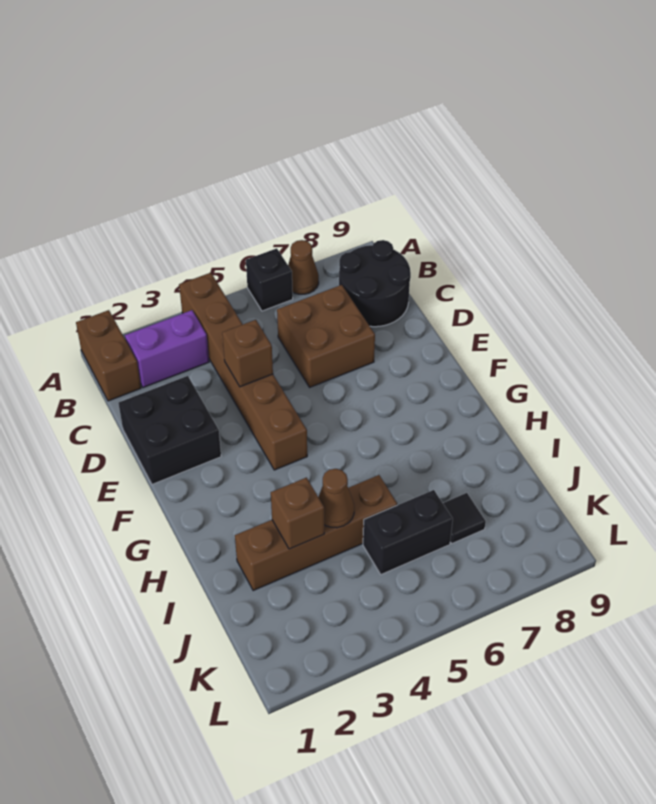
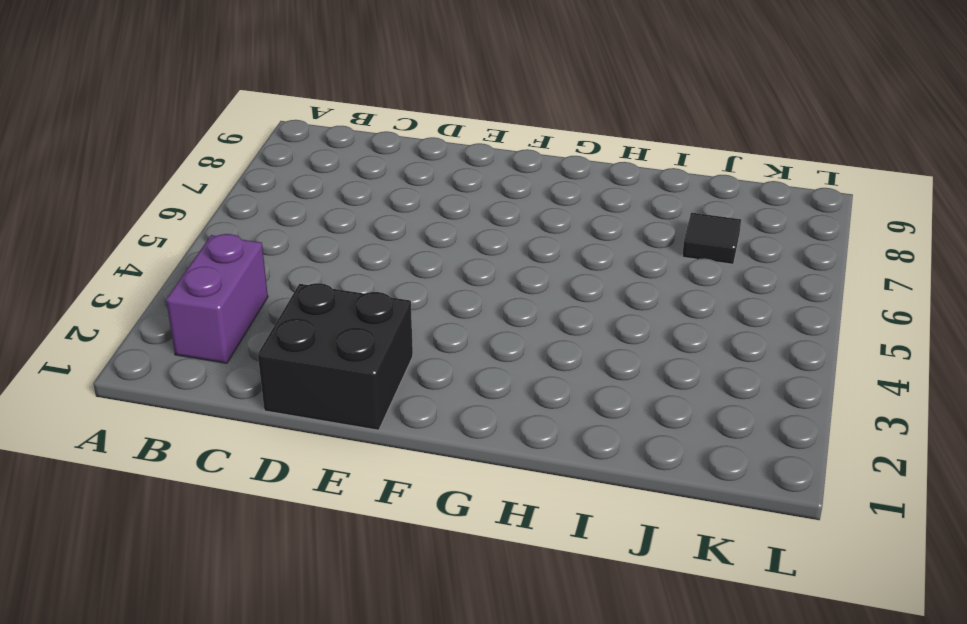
none -> brown brick A1:B1 level 1
none -> brown brick A4:F4 level 1
none -> black brick A6 level 1

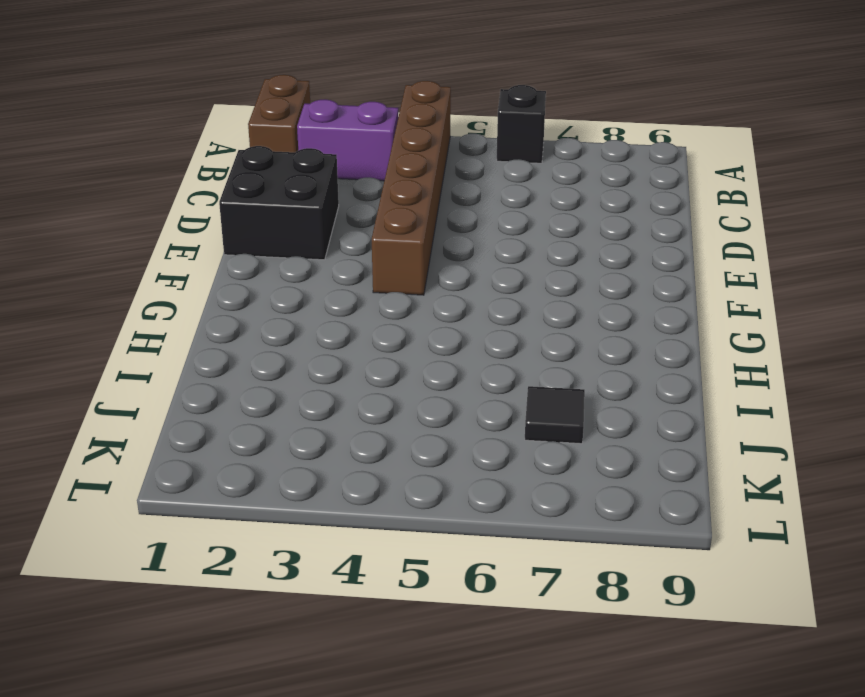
none -> brown cone A7 level 1
none -> black round brick B8:C9 level 1
none -> brown brick C6:D7 level 1

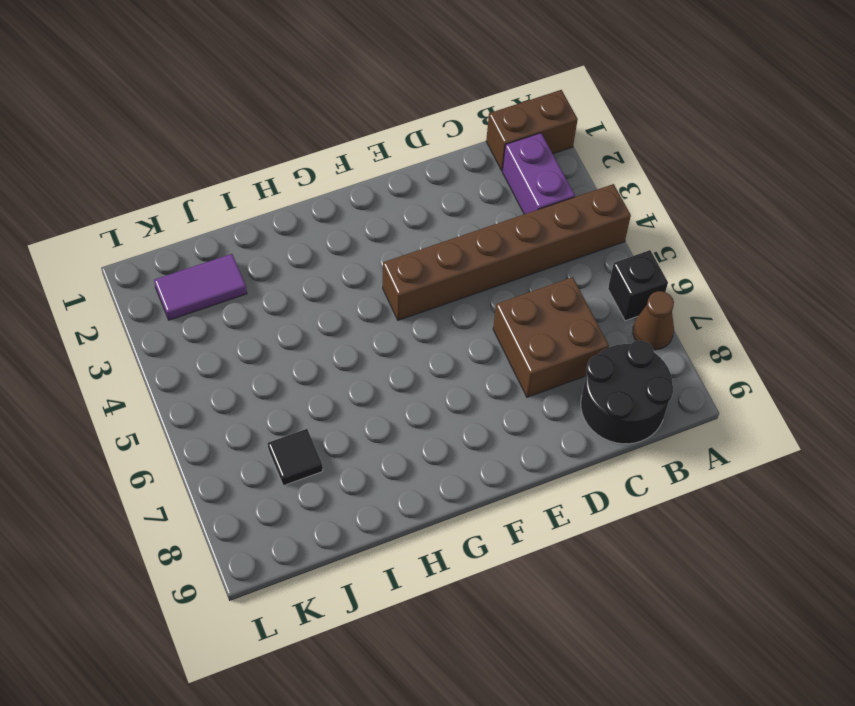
purple tile J2:K2 level 1 -> none
none -> black brick D1:E2 level 1
none -> brown brick I2:I5 level 1
none -> black brick J5:J6 level 1

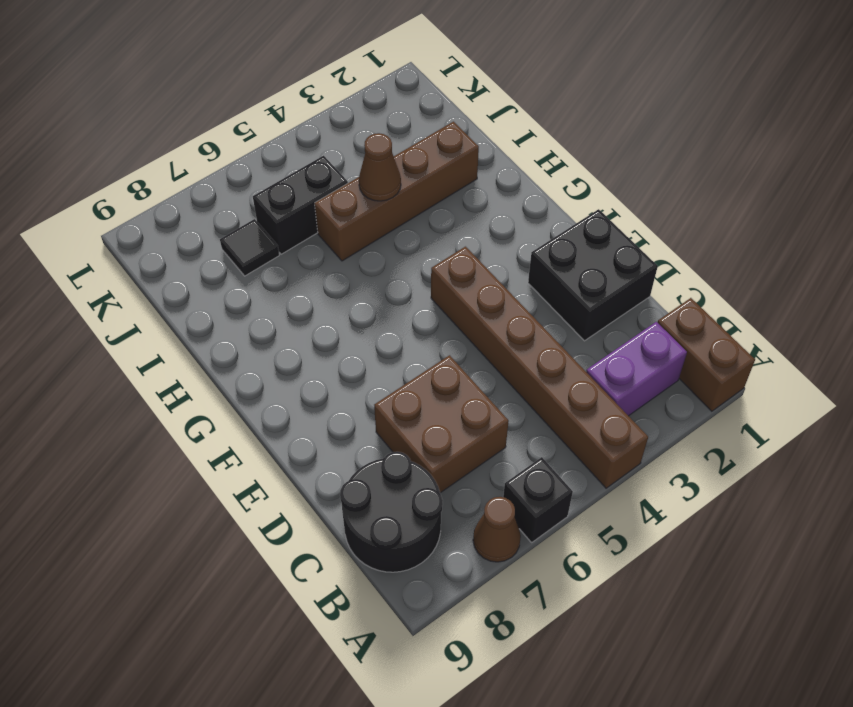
none -> brown brick D4 level 2
none -> brown brick I3 level 2

